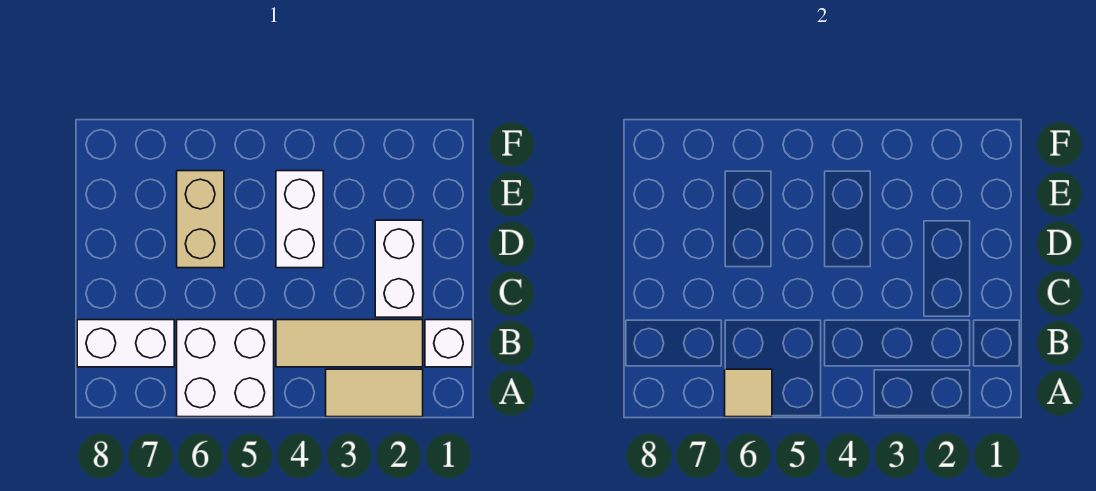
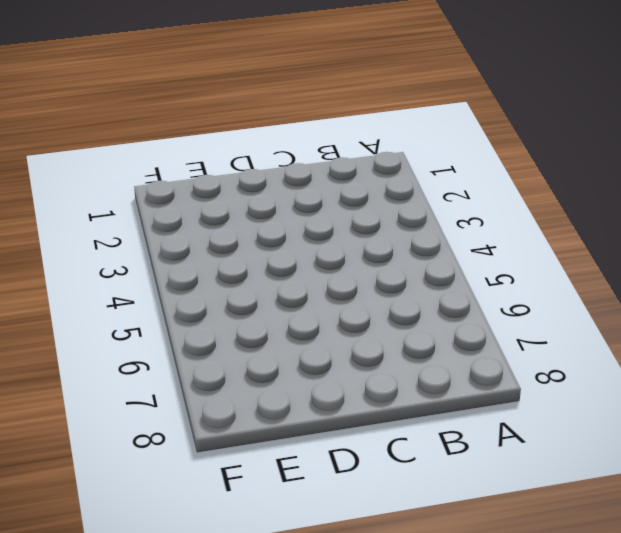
none -> tan tile A2:A3 level 1
none -> white brick A5:B6 level 1

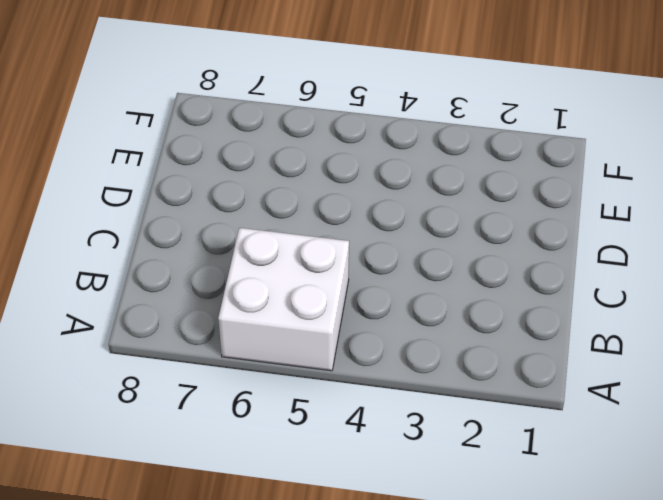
none -> tan tile A2:A3 level 1
none -> white brick B1 level 1

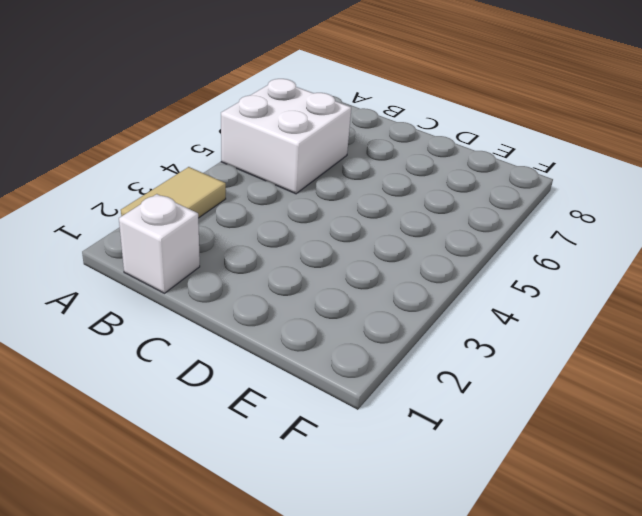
none -> tan tile B2:B4 level 1
none -> white brick B7:B8 level 1

